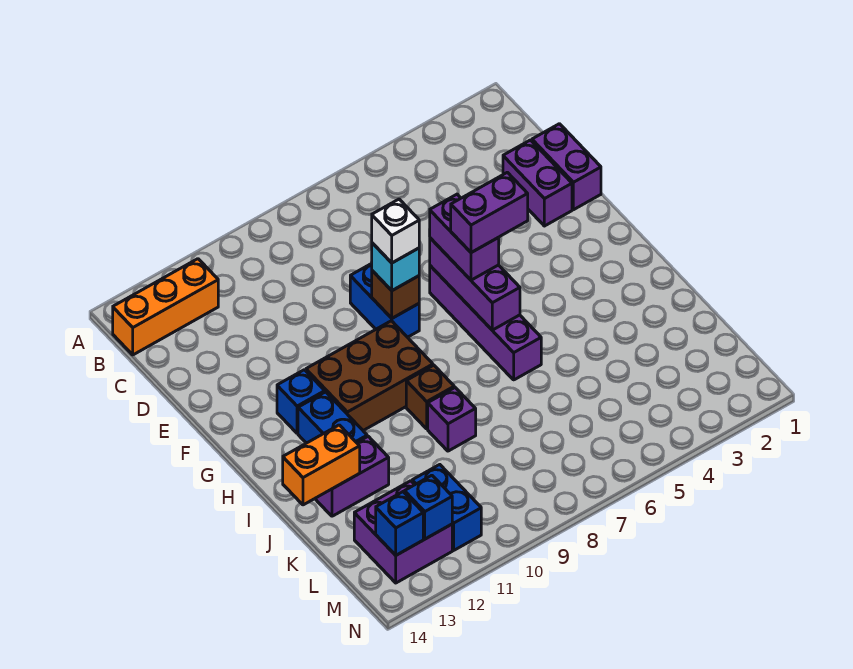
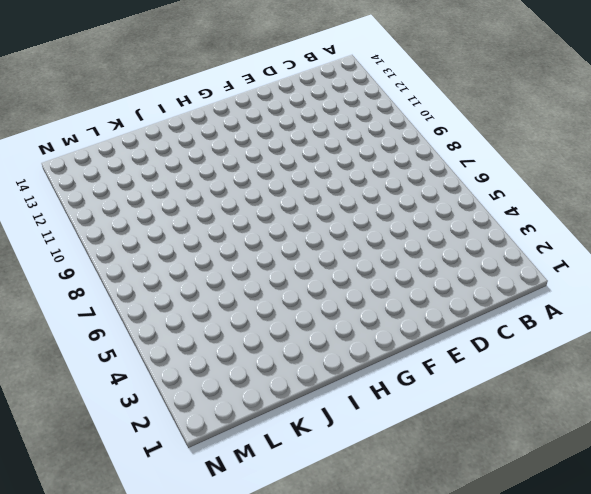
none -> orange brick B12:B14 level 1
none -> purple brick D1:E1 level 1
none -> purple brick D2:E2 level 1

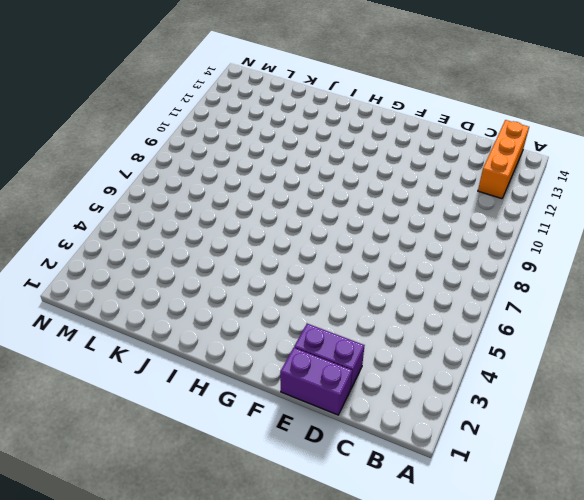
none -> blue brick E8:F8 level 1
none -> purple brick F6:I6 level 1
none -> brown brick G9:H11 level 1

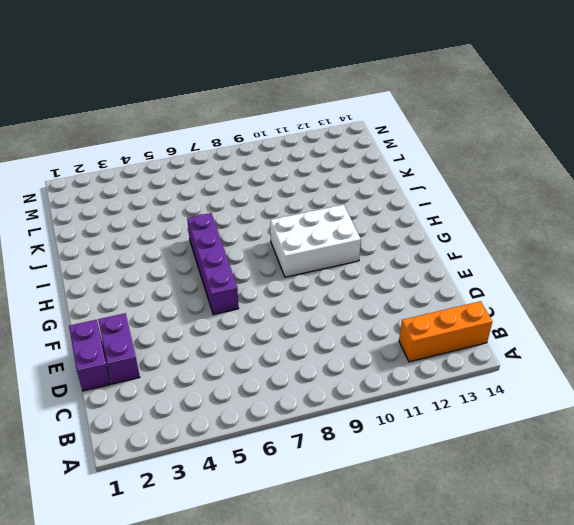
white brick G9:H11 level 1 -> brown brick G9:H11 level 1
none -> blue brick E8:F8 level 1
none -> blue brick G12 level 1
none -> blue brick H12:I12 level 1

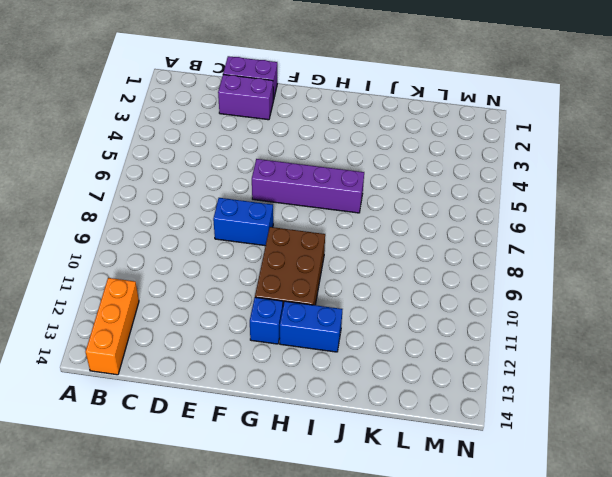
none -> brown brick I9 level 1
none -> purple brick J9 level 1
none -> purple brick J12:J13 level 1

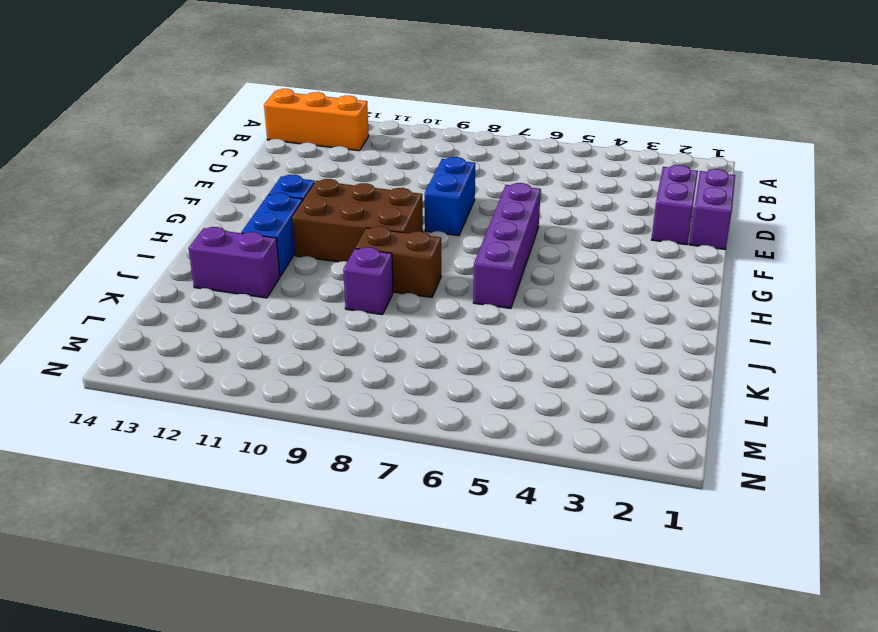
brown brick I8:I9 level 1 -> brown brick I9 level 1
none -> blue brick L11:M11 level 1
none -> purple brick L12:M13 level 1
none -> purple brick F6:H6 level 2

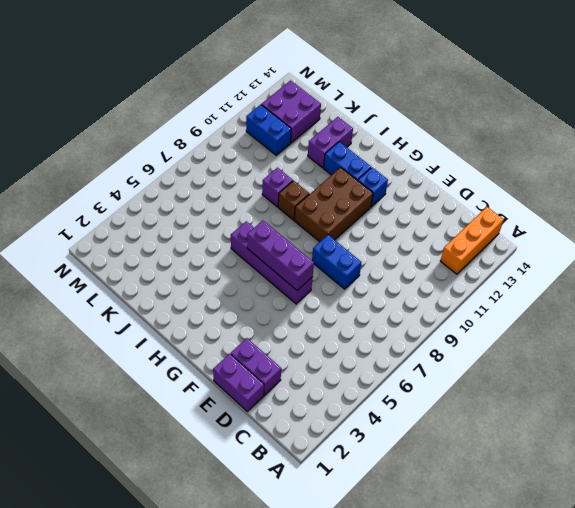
none -> brown brick F8 level 2
none -> orange brick J13:J14 level 2
none -> blue brick M12 level 2

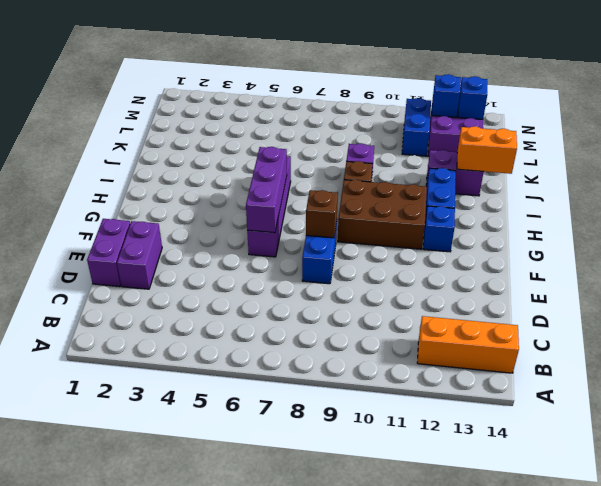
none -> purple brick F6:G6 level 3
none -> cyan brick F8 level 3
none -> white brick F8 level 4

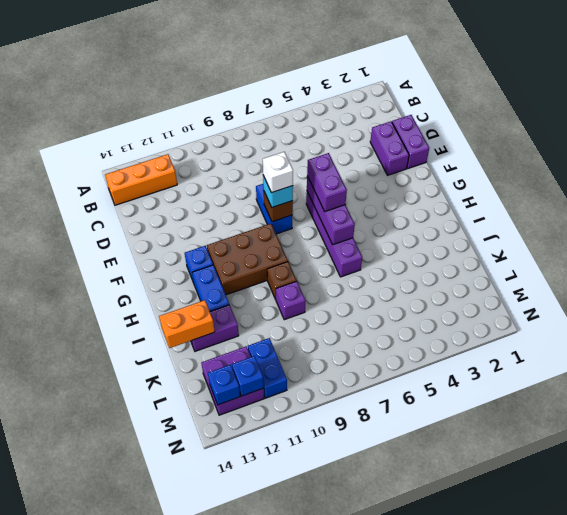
none -> purple brick G5:G6 level 4

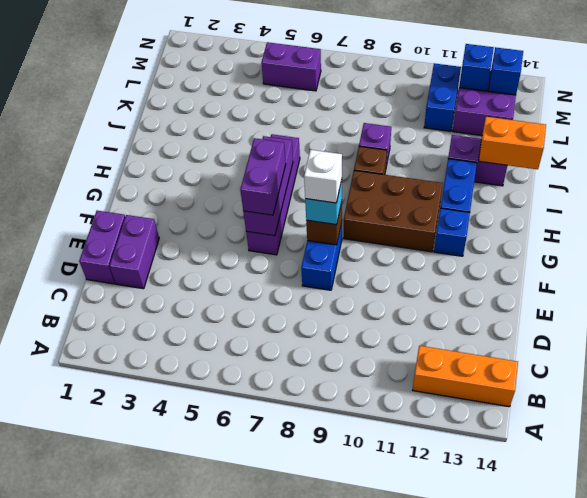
purple brick M5:M6 level 1 -> purple brick G5:G6 level 4

